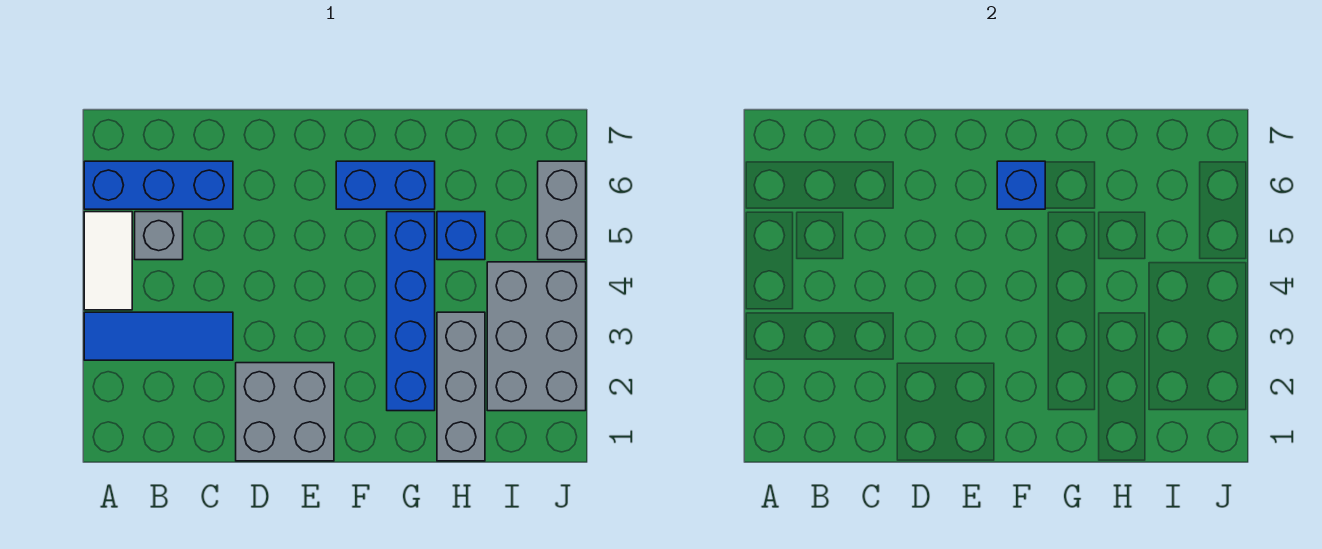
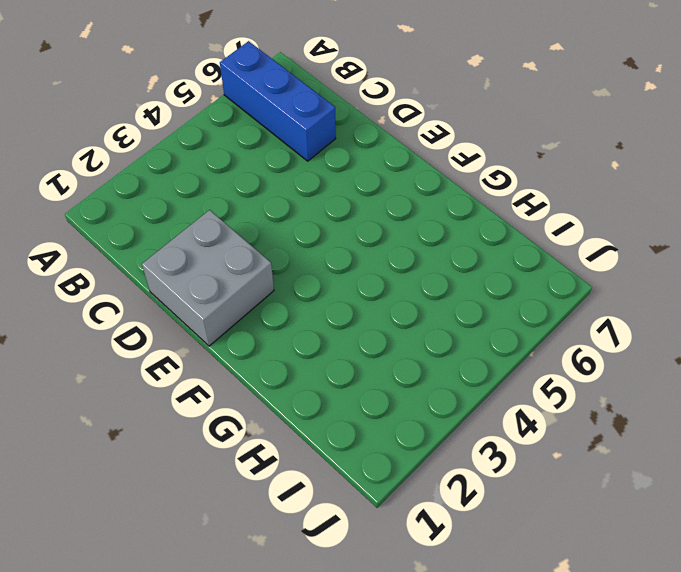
none -> blue tile A3:C3 level 1
none -> white tile A4:A5 level 1
none -> grey brick B5 level 1

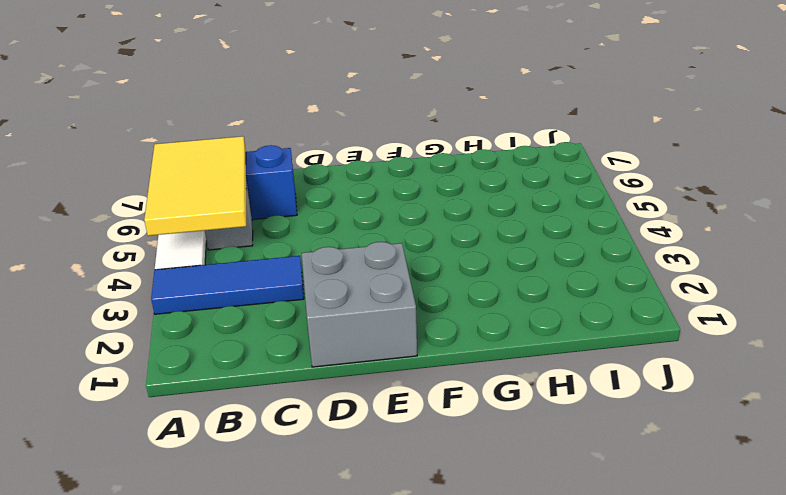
yellow tile A4:B6 level 2 -> none
none -> blue brick F6:G6 level 1
none -> blue brick G2:G5 level 1
none -> grey brick H1:H3 level 1

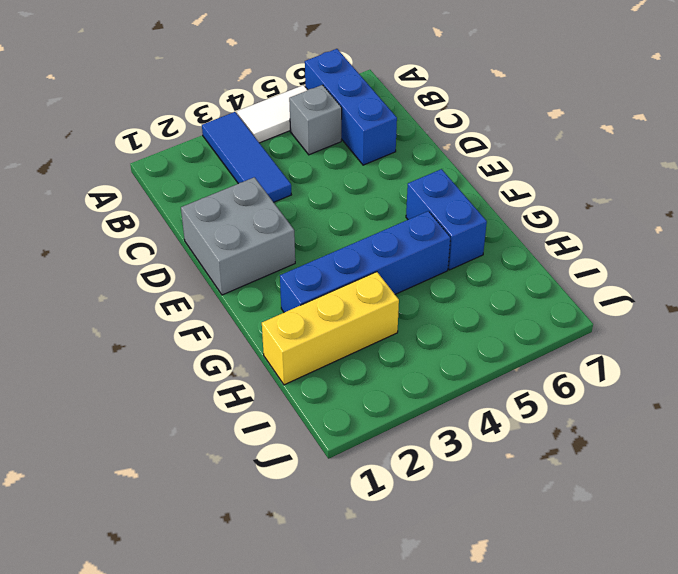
yellow brick H1:H3 level 1 -> grey brick H1:H3 level 1
none -> blue brick H5 level 1
none -> grey brick I2:J4 level 1
none -> grey brick J5:J6 level 1

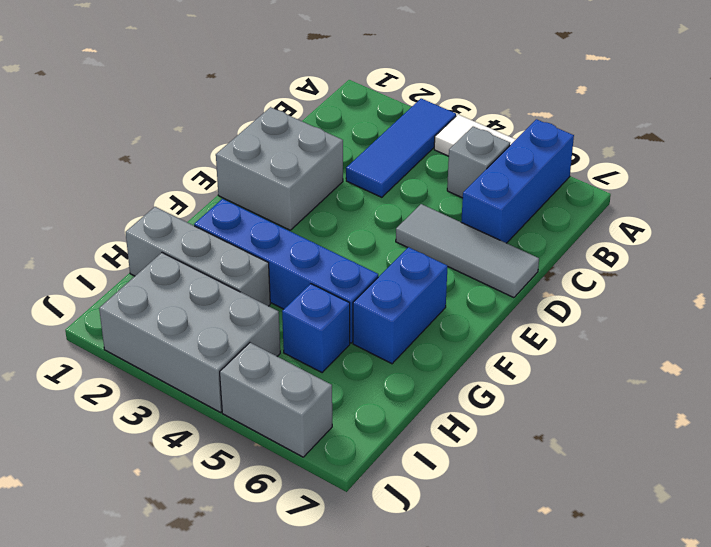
grey tile D5:D7 level 1 -> none
none -> blue brick F6 level 2

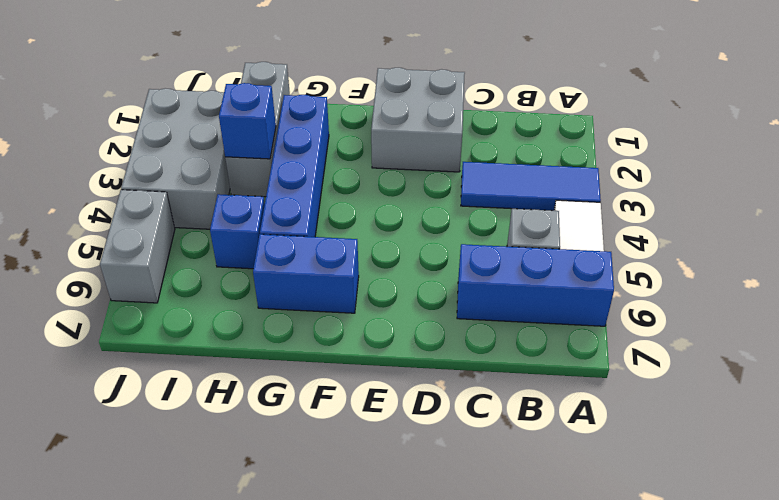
blue brick H3 level 2 -> blue brick F6 level 2

